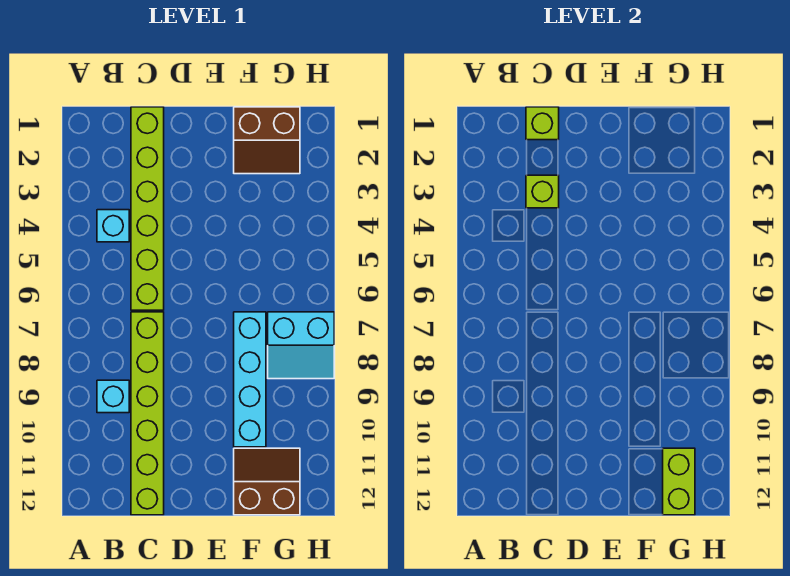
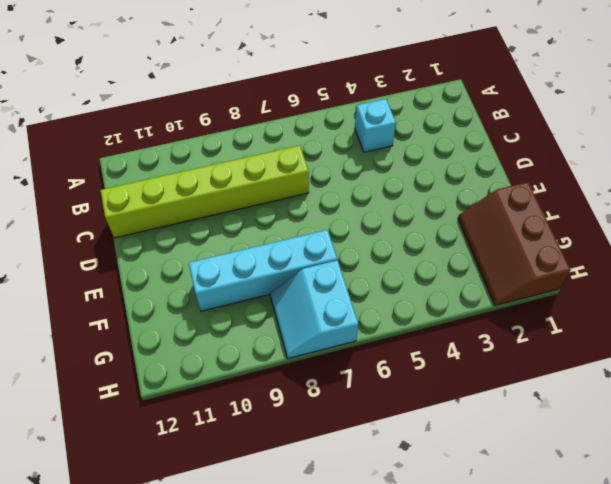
brown slope F1:H2 level 1 top 1 -> brown slope F1:G2 level 1 top 1
none -> cyan brick B9 level 1
none -> lime brick C1:C6 level 1

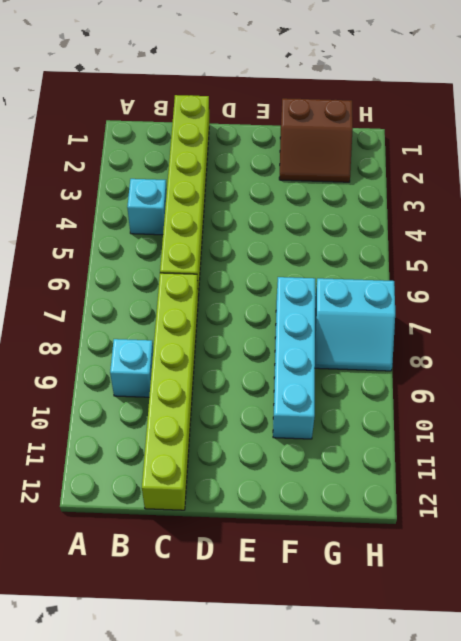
none -> brown slope F11:G12 level 1 top 12
none -> lime brick C1 level 2

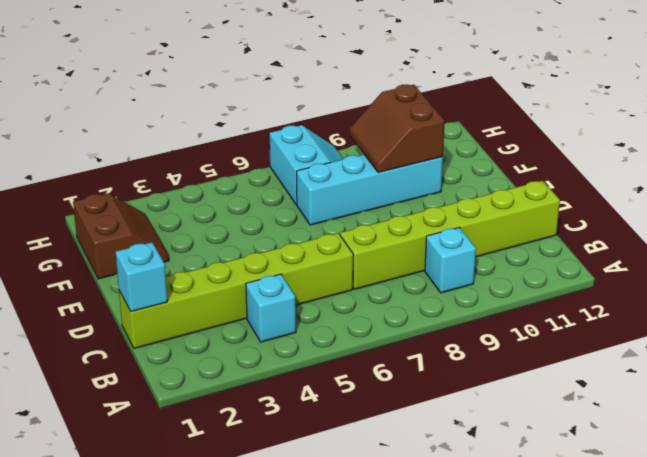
cyan brick C1 level 2 -> lime brick C1 level 2
brown slope F9:G10 level 2 top 10 -> brown slope F11:G12 level 1 top 12
none -> lime brick C3 level 2
none -> lime brick G11:G12 level 2

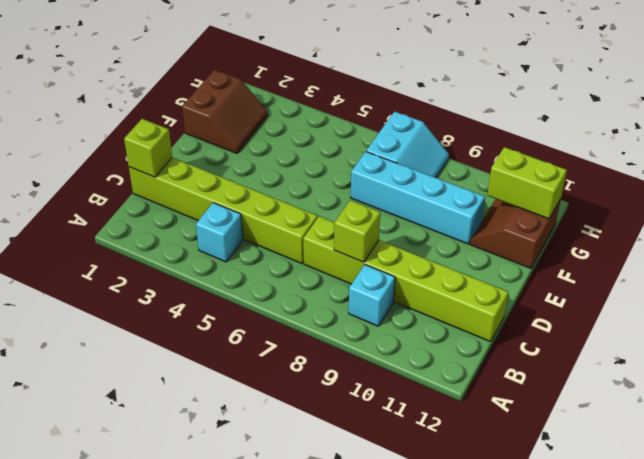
lime brick C8 level 2 -> lime brick C3 level 2

